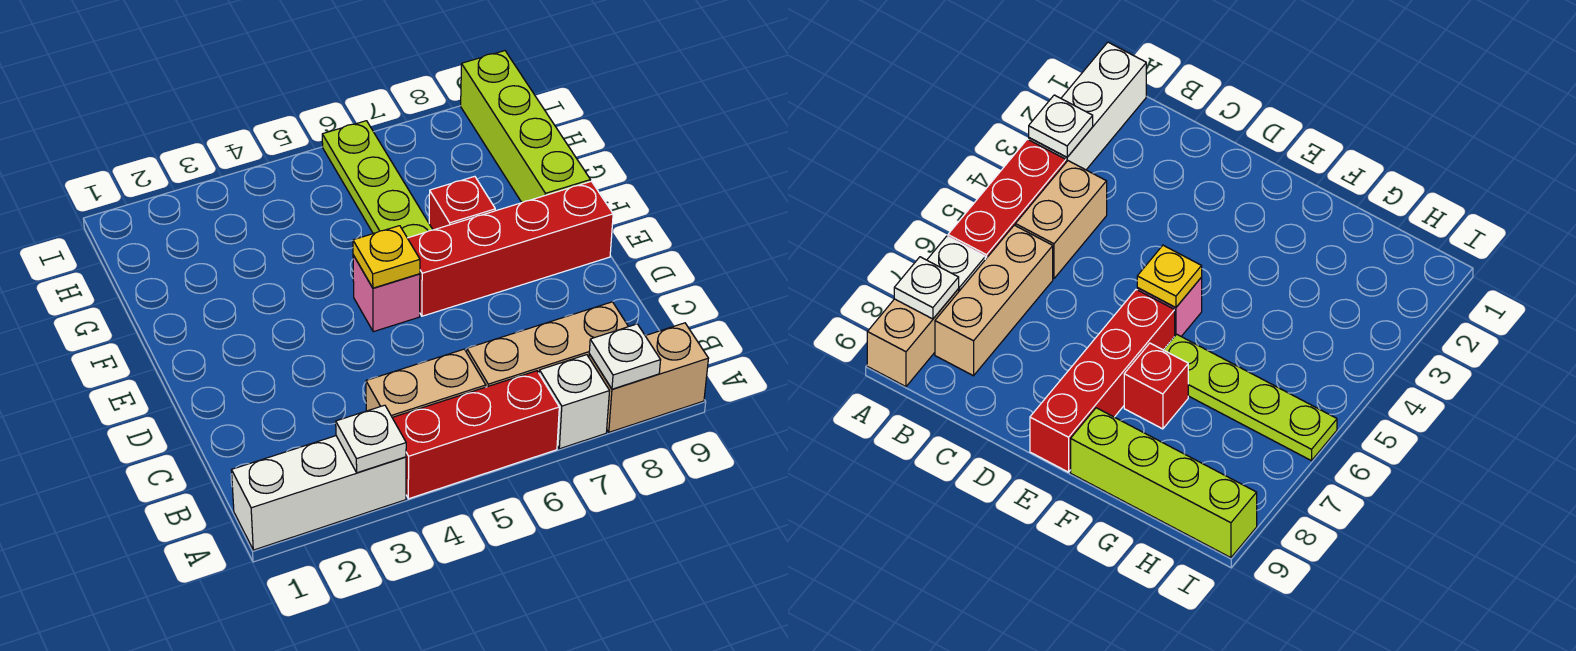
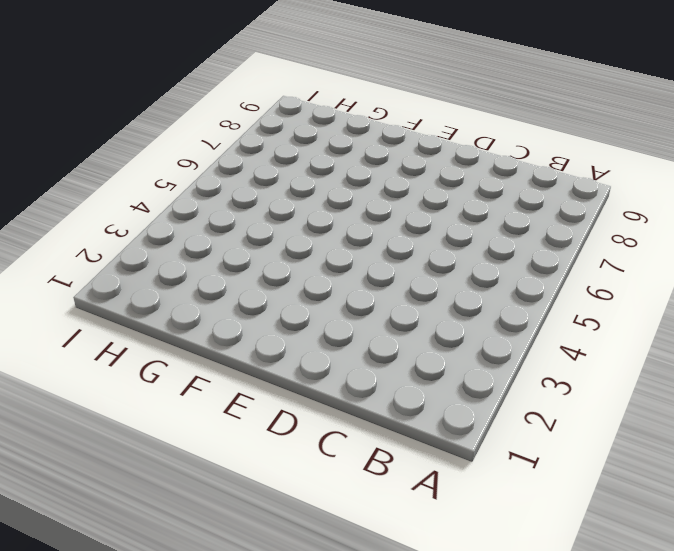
none -> white brick A1:A3 level 1
none -> red brick A4:A6 level 1
none -> white brick A7 level 1

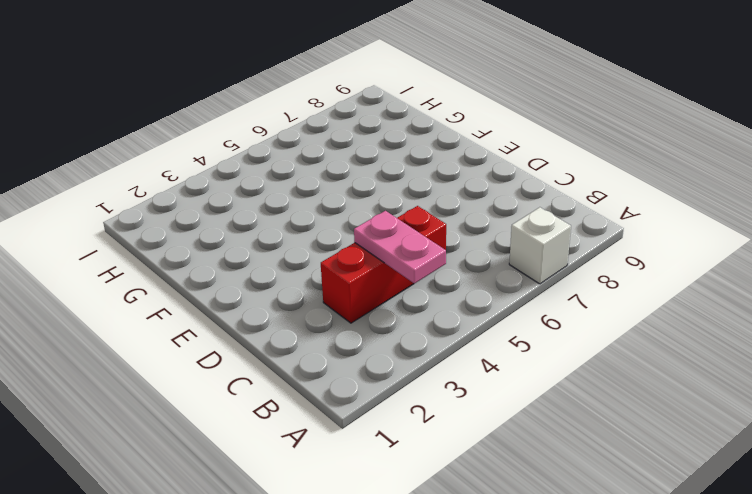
pink plate B4:C4 level 2 -> none
red brick C3:C5 level 1 -> red brick A4:A6 level 1
none -> white brick A1:A3 level 1
none -> tan brick A8:A9 level 1
none -> tan brick B4:B5 level 1

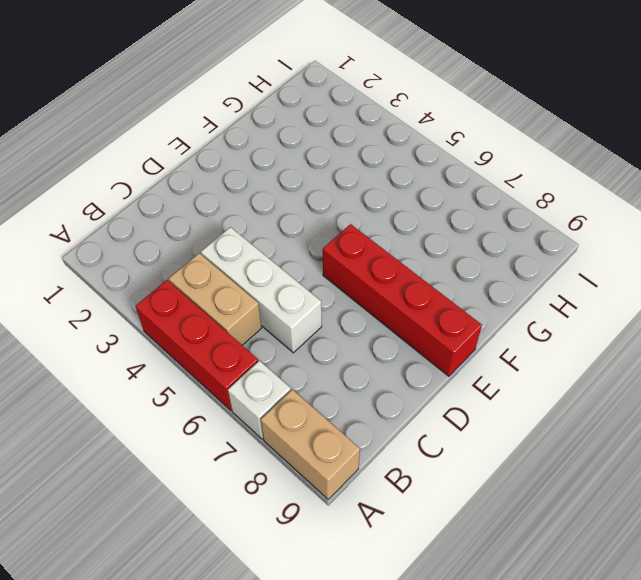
white brick C4:C6 level 1 -> white brick A1:A3 level 1
none -> tan brick B6:B8 level 1
none -> pink brick E5 level 1
none -> lime plate F6:I6 level 1

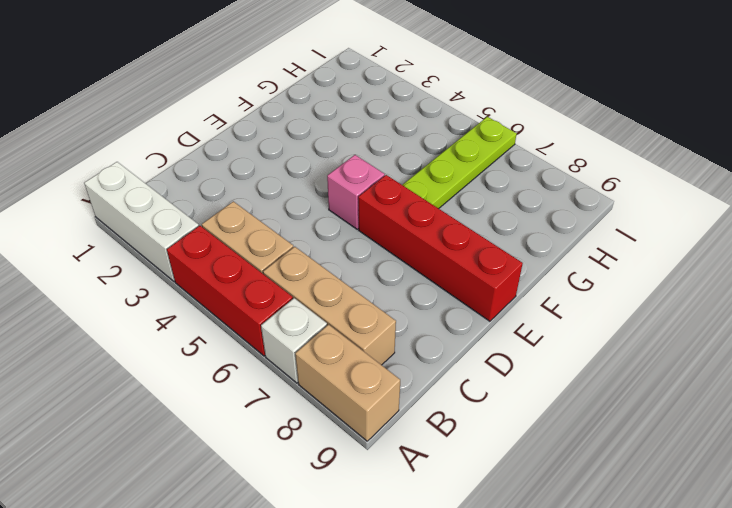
none -> red brick F7 level 1
none -> lime brick F9:I9 level 1
none -> white plate A3 level 2

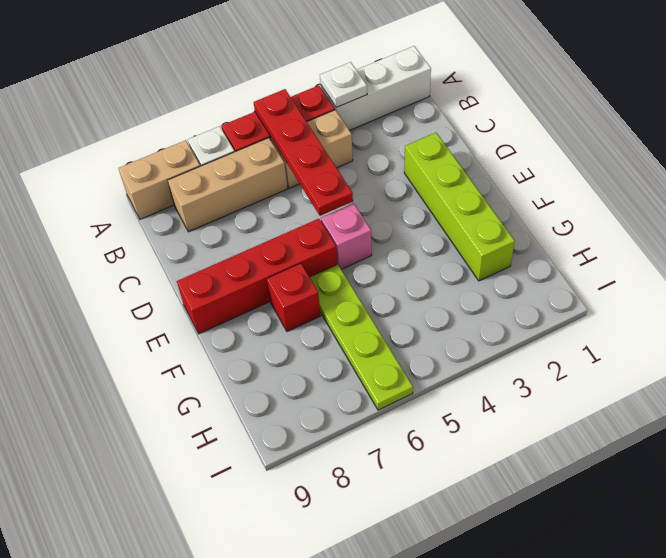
red plate A5:D5 level 2 -> none
lime brick D2:G2 level 1 -> lime brick F9:I9 level 1
none -> white plate A8 level 2
none -> yellow plate E5 level 2

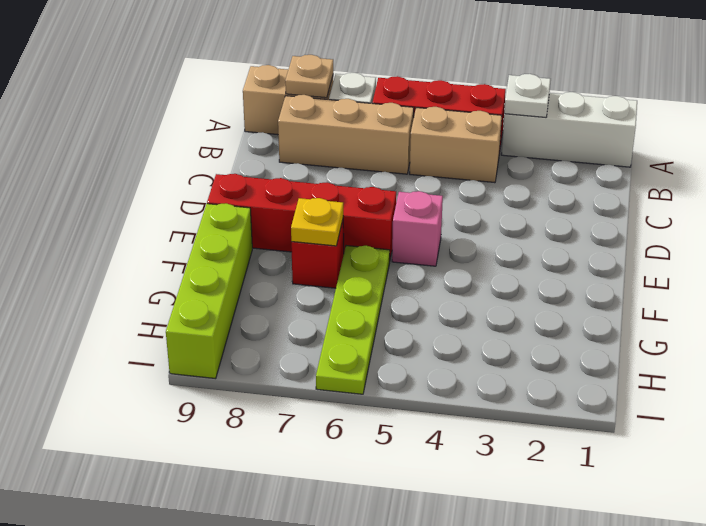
tan plate A8 level 2 -> white plate A8 level 2
yellow plate F7 level 2 -> yellow plate E5 level 2

